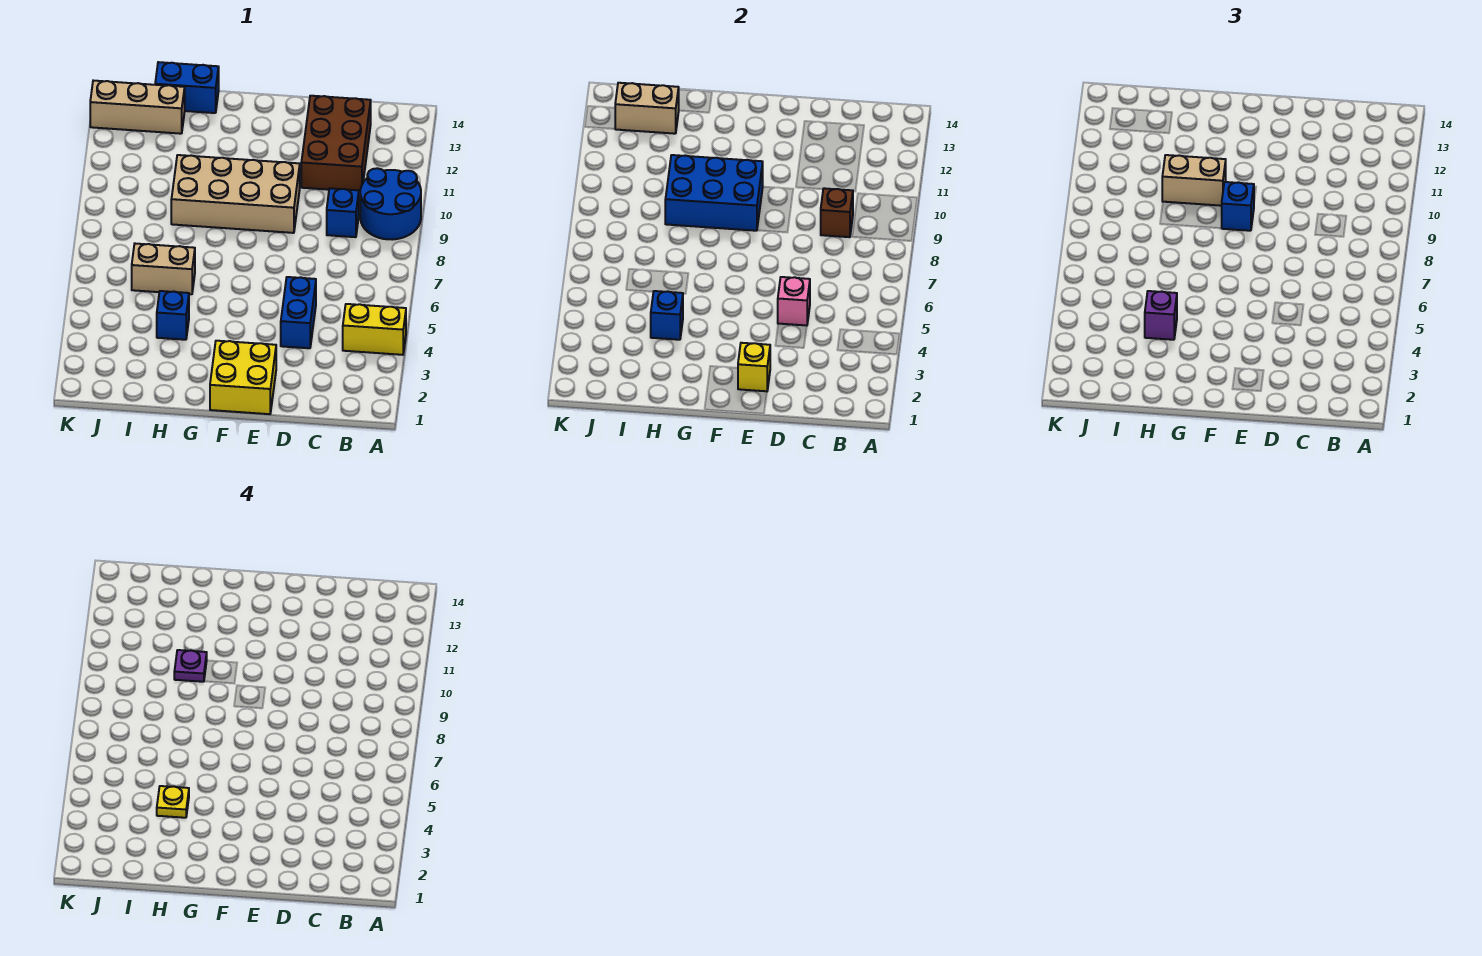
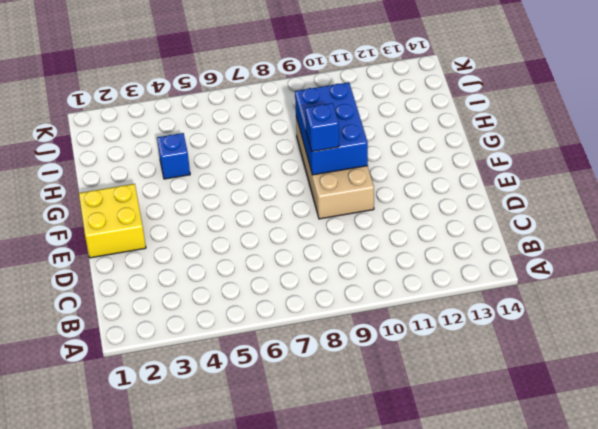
none -> yellow brick A4:B4 level 1
none -> blue round brick A9:B10 level 1
none -> blue brick C9 level 1

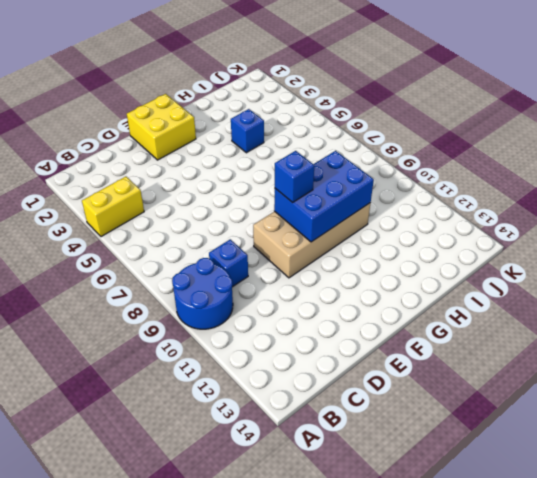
none -> brown brick C11:D13 level 1
none -> blue brick D4:D5 level 1
none -> tan brick H6:I6 level 1

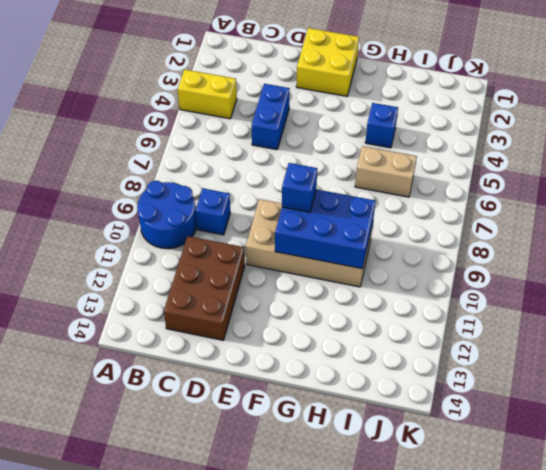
none -> blue brick H14:I14 level 1
none -> tan brick I13:K13 level 1
none -> brown brick C9 level 2

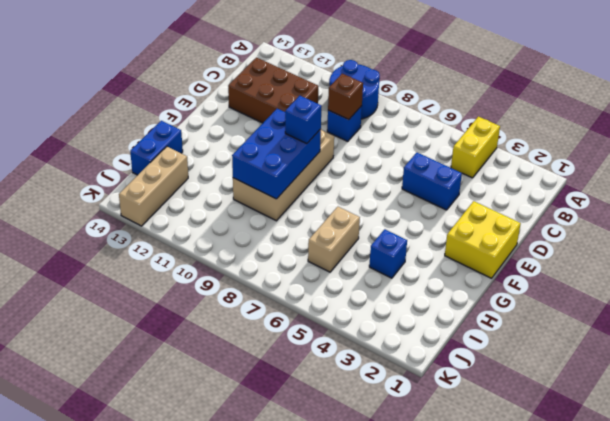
none -> pink brick D5 level 2
none -> yellow brick E2 level 2
none -> blue brick H4 level 2

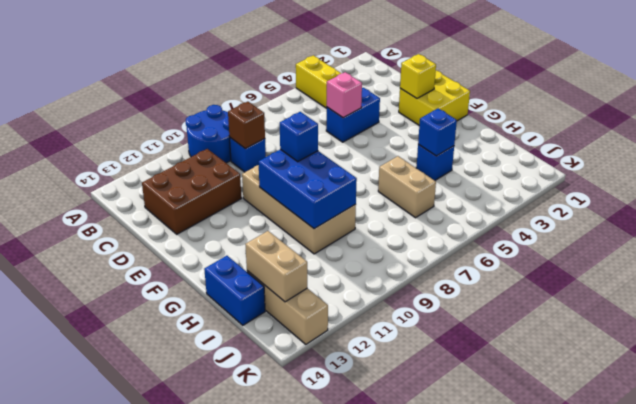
none -> tan brick G10:H10 level 3
none -> purple brick H4 level 3
none -> yellow plate H4 level 4

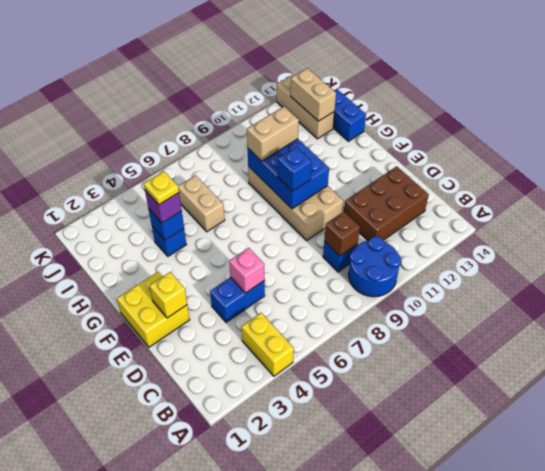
tan brick H9:H10 level 3 -> tan brick G10:H10 level 3
none -> purple plate H10 level 4

